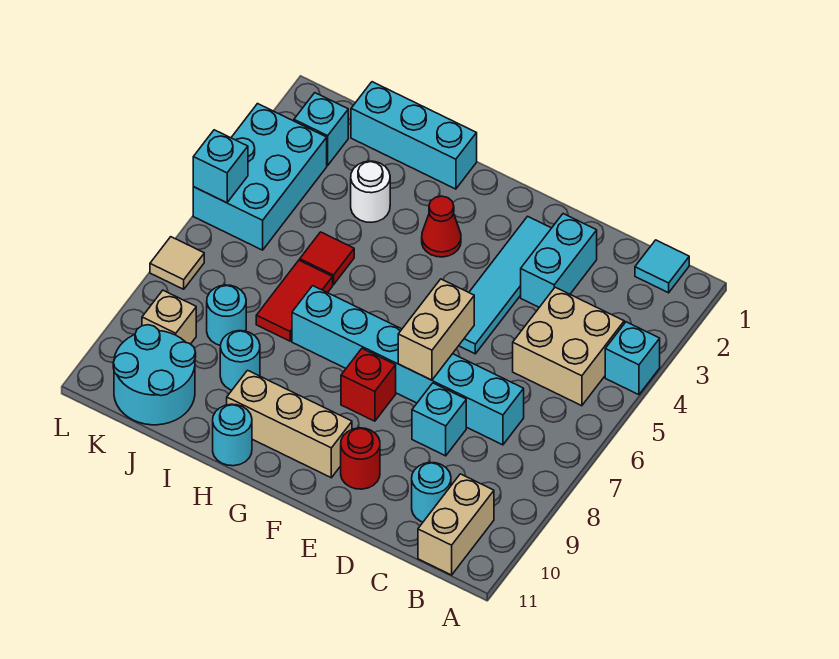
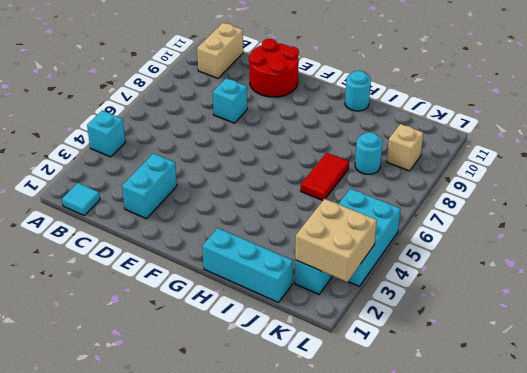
red round brick D10:E11 level 1 -> red round brick E10 level 1
tan brick K2:L3 level 2 -> tan brick B4:C5 level 1
none -> cyan brick C7:H7 level 1
none -> cyan round brick C10 level 1
none -> cyan tile E2:E5 level 1

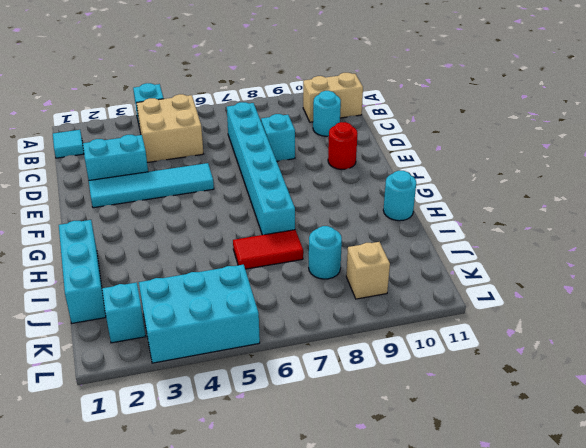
none -> red brick F8 level 1
none -> tan brick F10:H10 level 1
none -> red cone G3 level 1

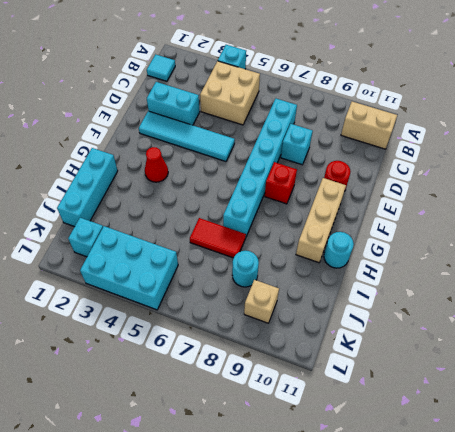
none -> cyan round brick C10 level 1
none -> white round brick I3 level 1
none -> red tile I5 level 1

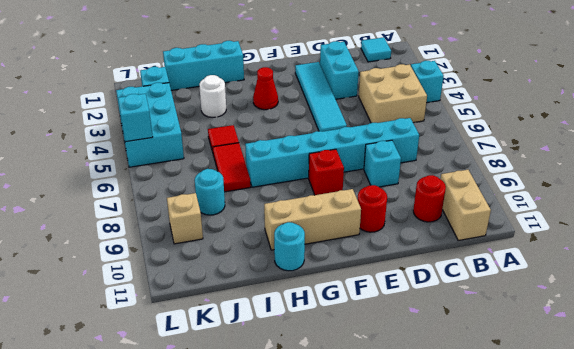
red round brick C10 level 1 -> cyan round brick C10 level 1
none -> cyan round brick I9 level 1
none -> cyan round brick J10:K11 level 1
none -> tan tile L7 level 1

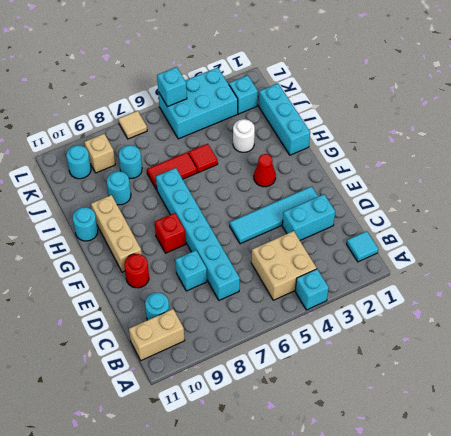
cyan round brick K10 level 1 -> cyan round brick J10:K11 level 1
none -> tan brick E6:E7 level 2

